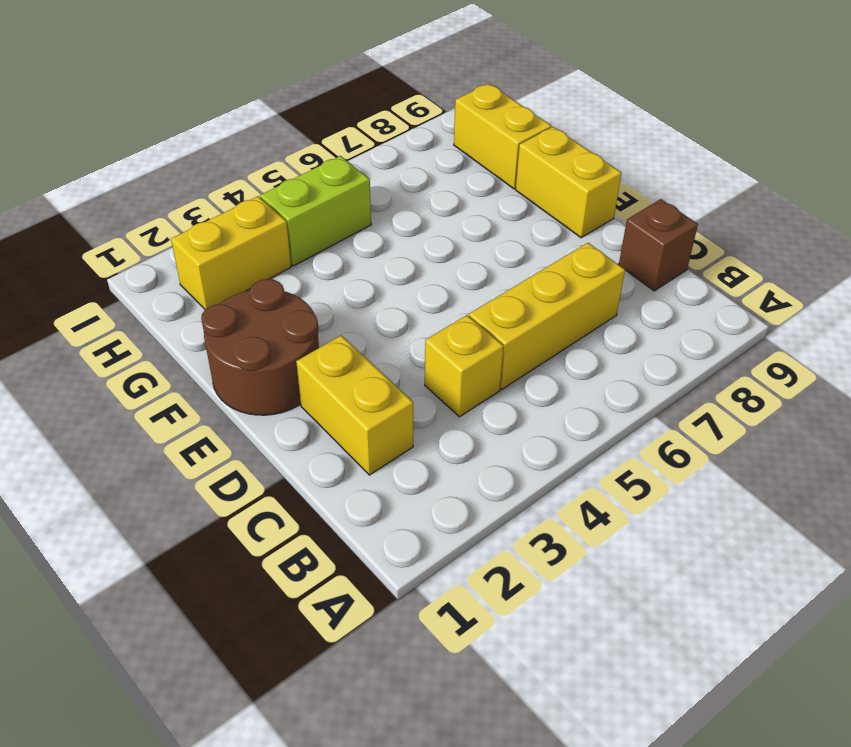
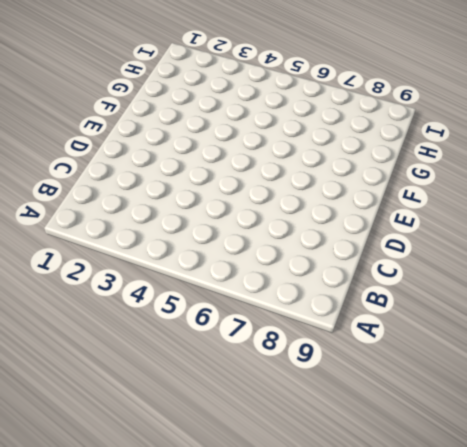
none -> yellow brick C2:D2 level 1
none -> yellow brick C4 level 1

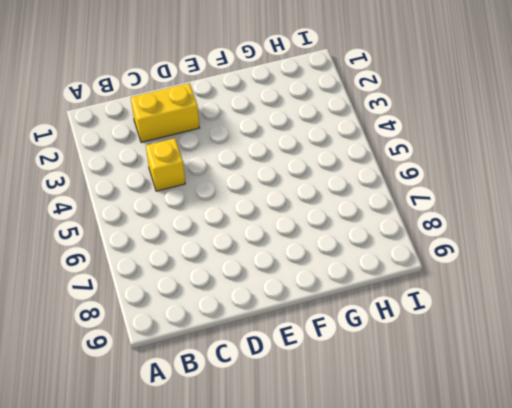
none -> yellow brick C5:C7 level 1
none -> brown brick C9 level 1

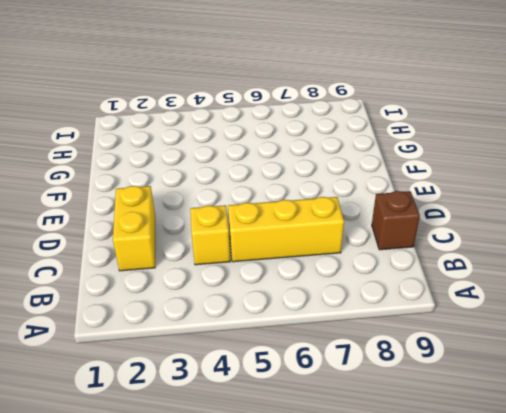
none -> brown round brick E1:F2 level 1
none -> yellow brick E9:F9 level 1

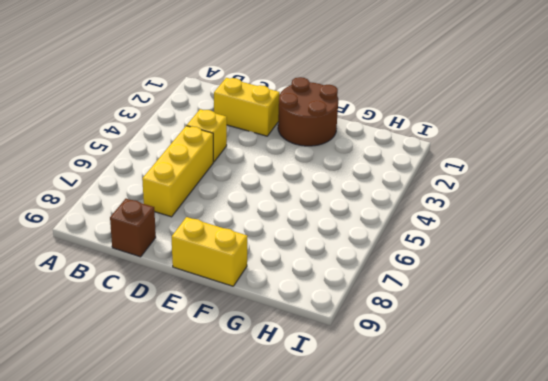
none -> yellow brick G9:H9 level 1
none -> yellow brick H2:H3 level 1

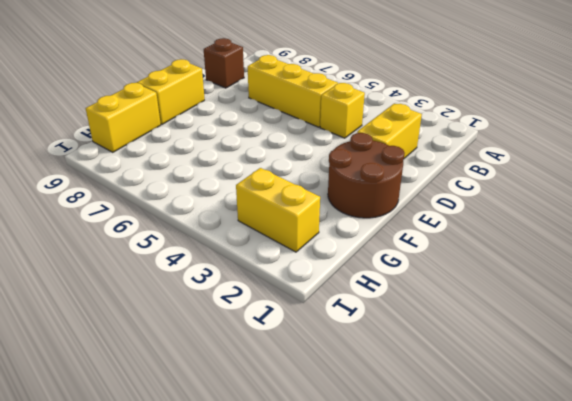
none -> lime brick H4:H5 level 1

